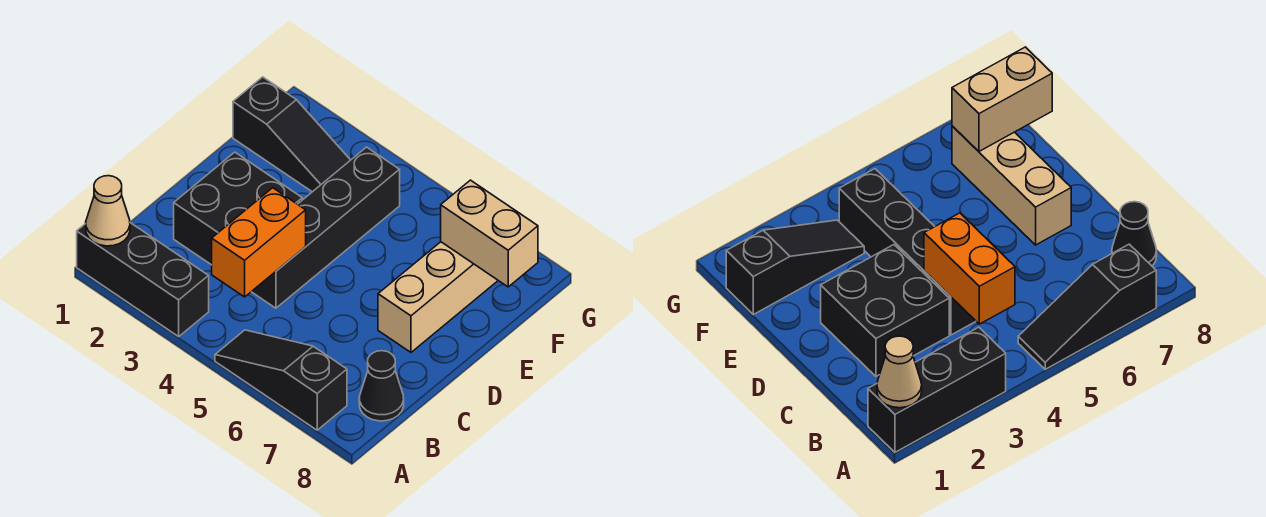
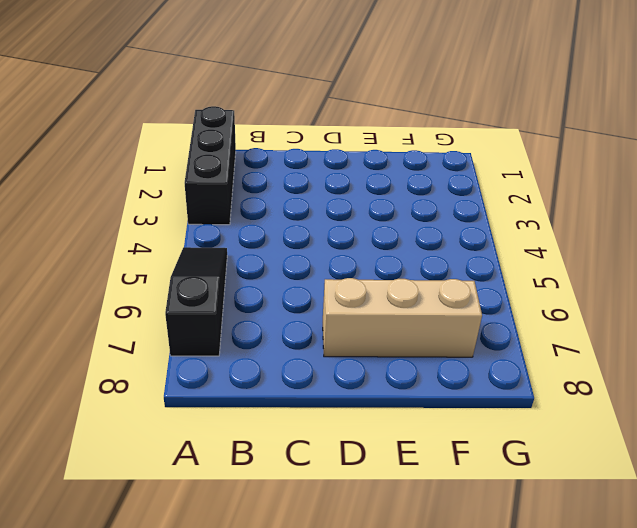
none -> black cone B8 level 1
none -> black brick C2:D3 level 1

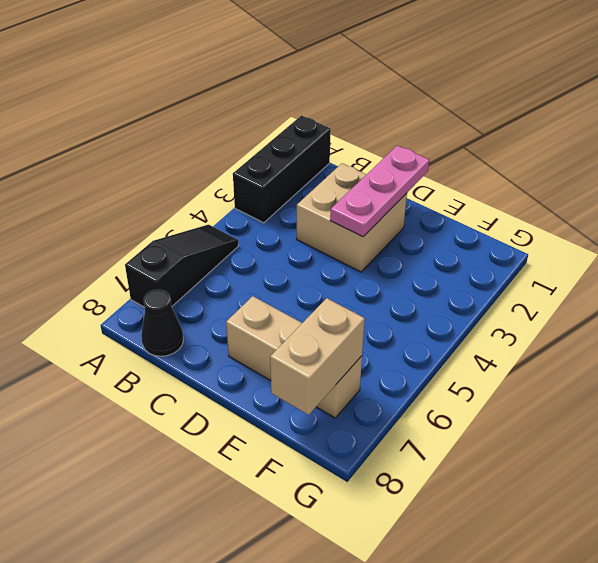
tan brick C2:D3 level 1 -> black brick C2:D3 level 1
pink plate D1:D3 level 2 -> none
none -> black brick C4:F4 level 1
none -> black slope F1:F3 level 1 top 1

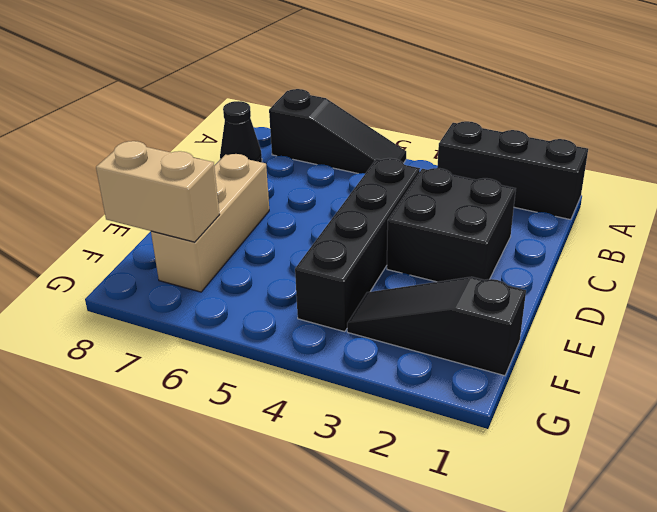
none -> tan cone A1 level 2
none -> orange brick B4:C4 level 2

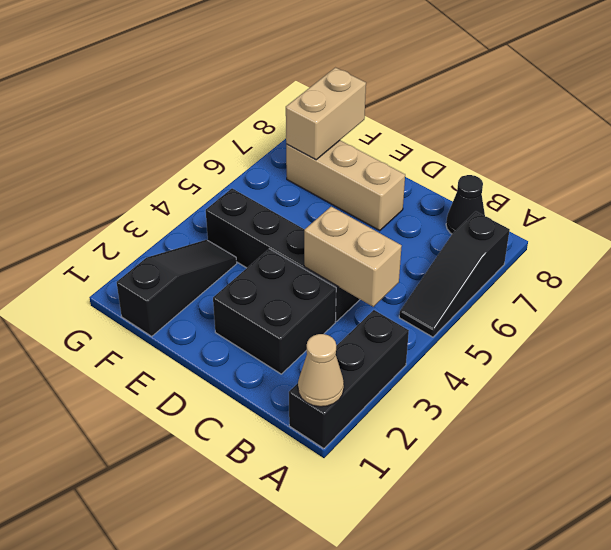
tan brick B4:C4 level 2 -> orange brick B4:C4 level 2

